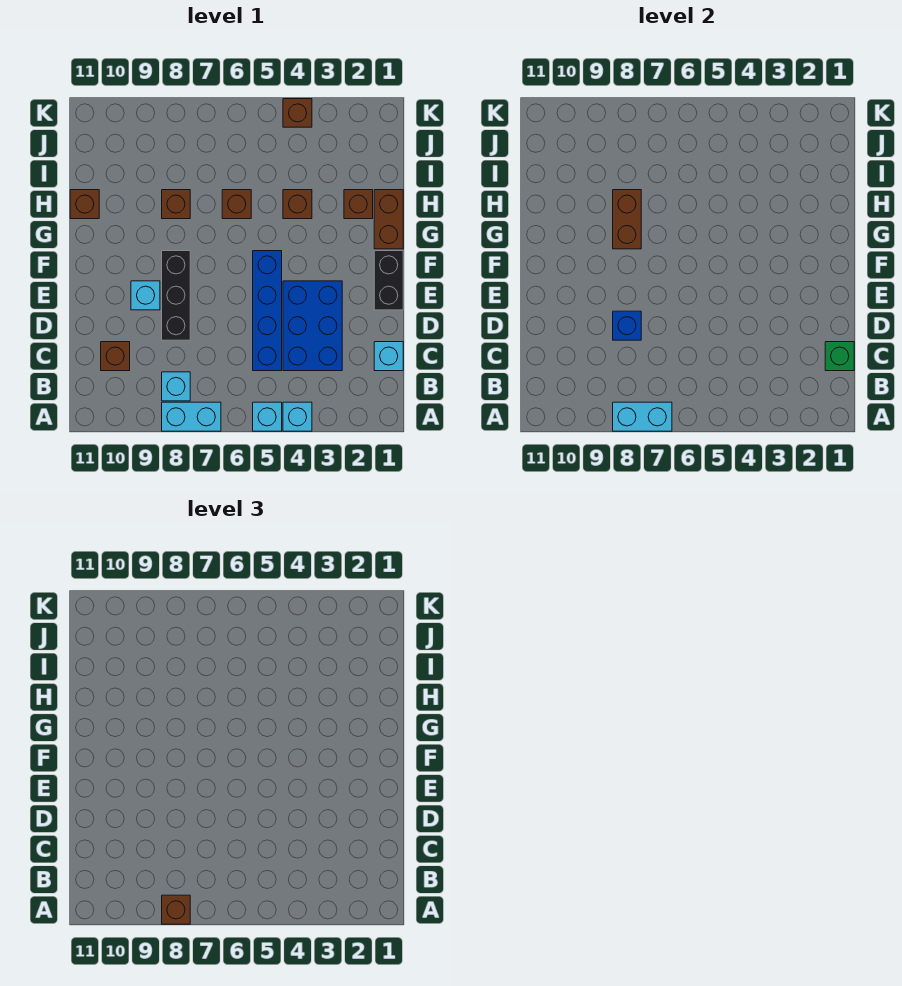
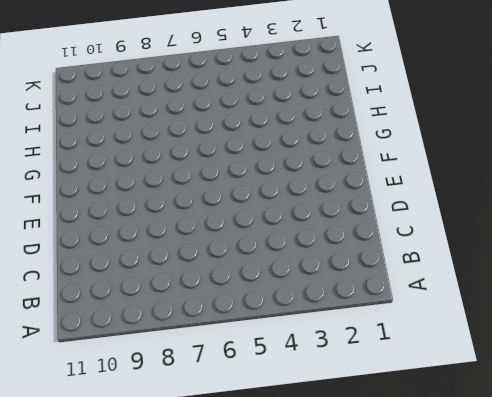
none -> cyan brick A4 level 1
none -> cyan brick A5 level 1
none -> cyan brick A7:A8 level 1

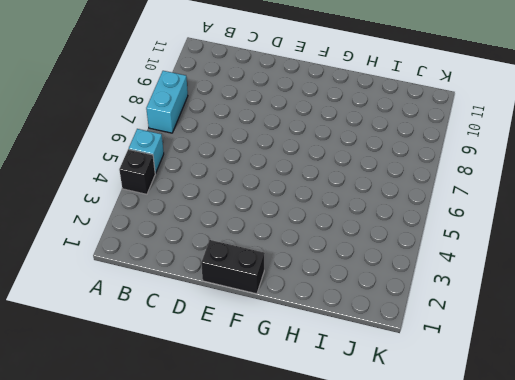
black brick A4 level 1 -> cyan brick A4 level 1
none -> cyan brick B8 level 1
none -> cyan brick C1 level 1
none -> blue brick C3:E4 level 1

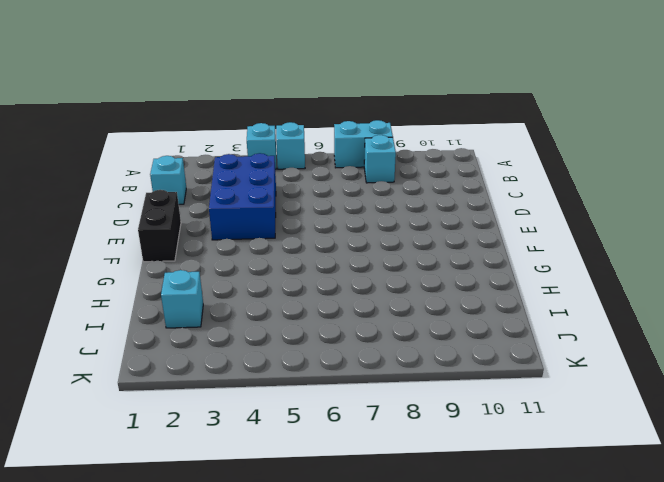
cyan brick I2 level 1 -> cyan brick E9 level 1
none -> blue brick C5:F5 level 1
none -> brown brick C10 level 1
none -> black brick D8:F8 level 1

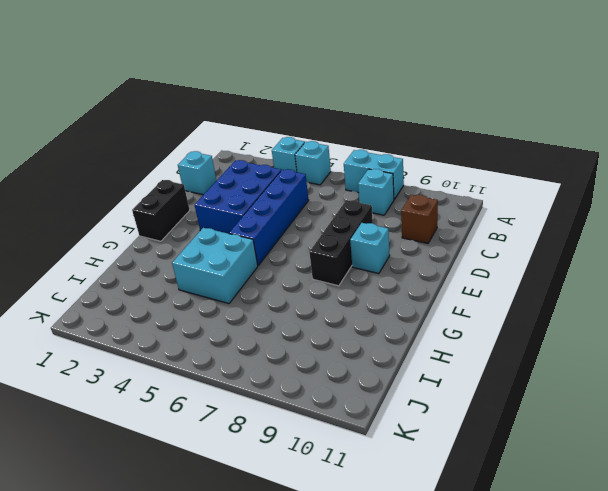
cyan brick G4:H5 level 1 -> brown brick H4 level 1
none -> brown brick G1:H1 level 1
none -> brown brick H2 level 1
none -> brown brick H6 level 1

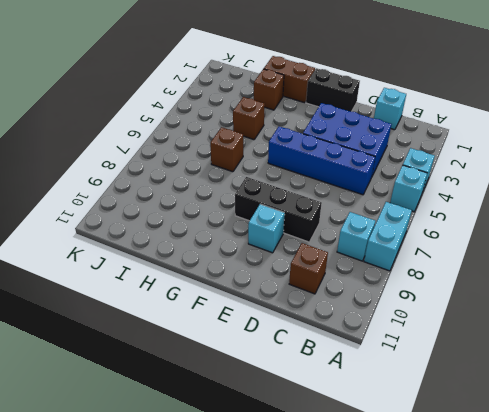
none -> brown brick H8 level 1
none -> brown brick H11 level 1
none -> brown brick K4 level 1

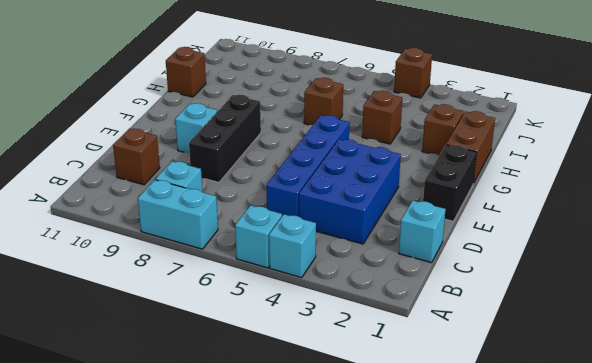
none -> brown brick H8 level 1
none -> cyan brick A7:A8 level 2
none -> green brick C1 level 2

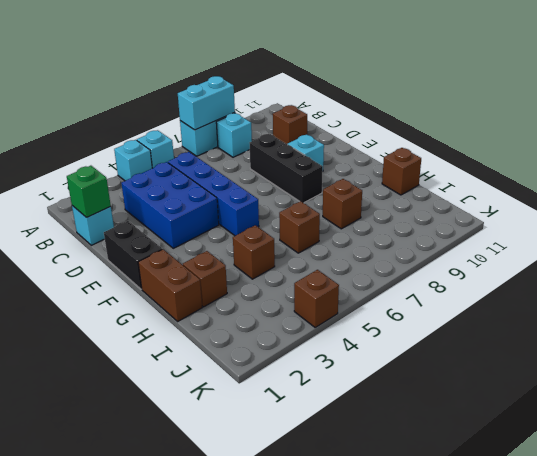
none -> blue brick D8 level 2
none -> brown brick G8:H8 level 2
none -> brown brick A8 level 3

